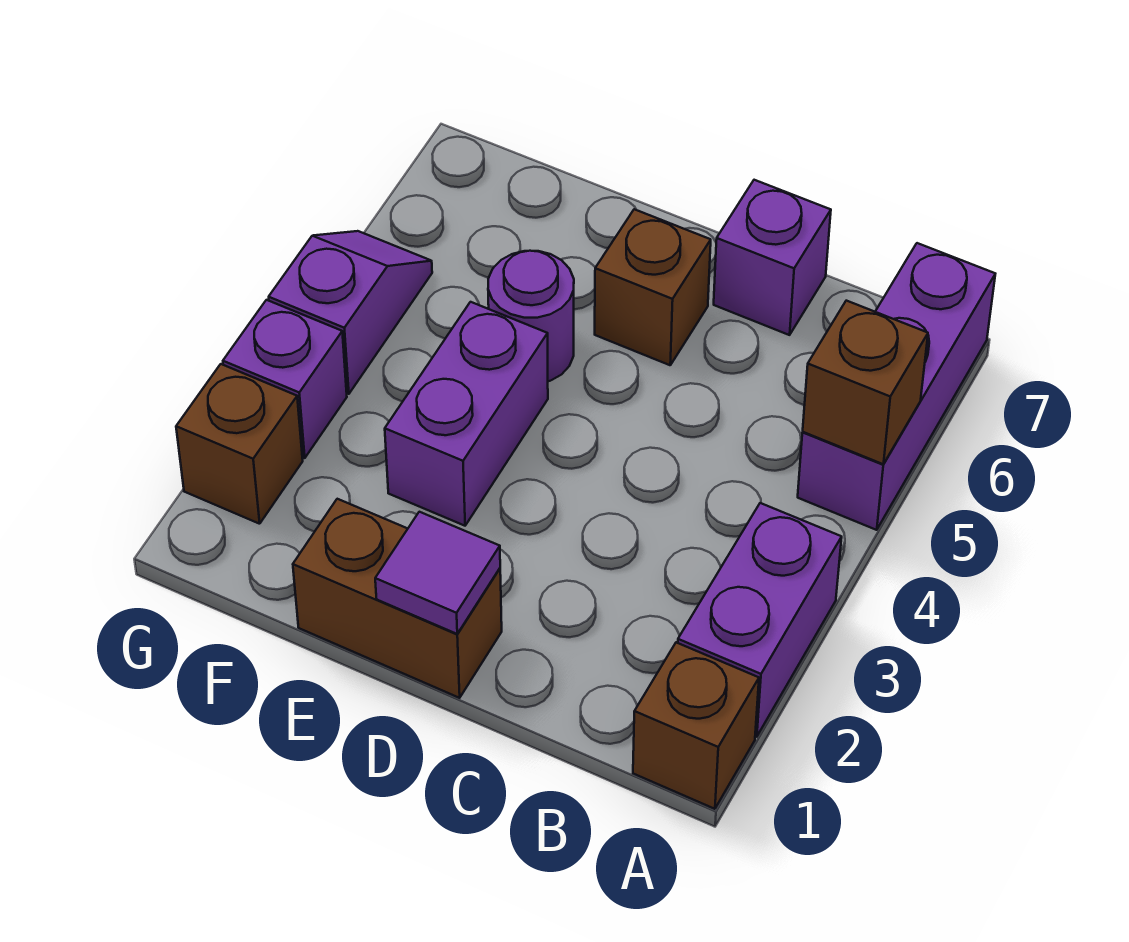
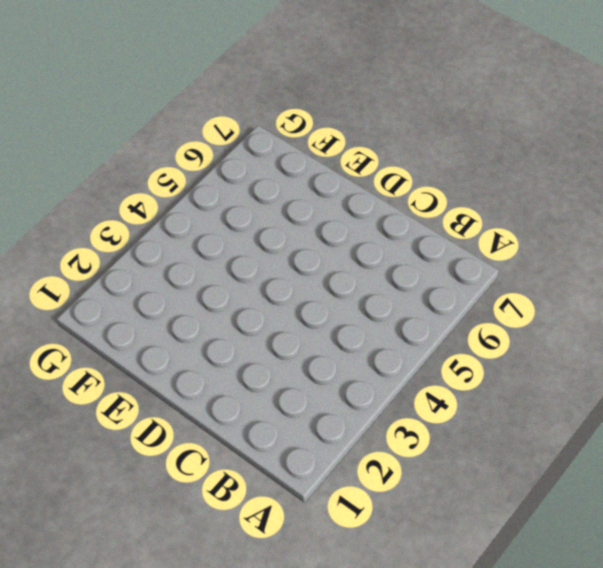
none -> brown brick A1 level 1
none -> purple brick A2:A3 level 1
none -> purple brick A5:A7 level 1

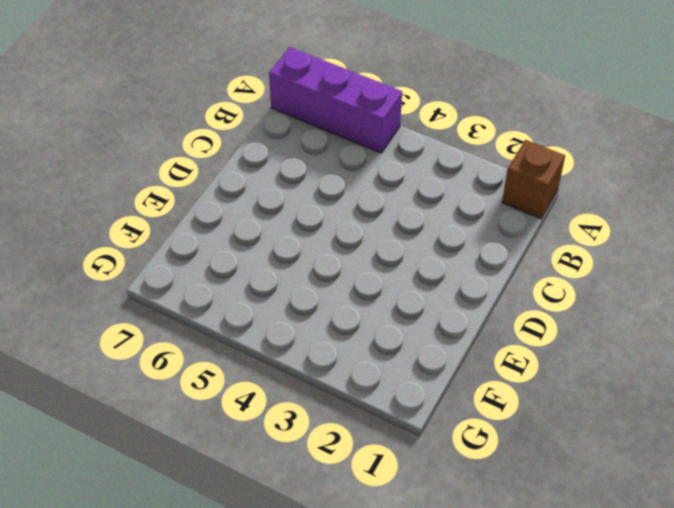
none -> purple brick A2:A3 level 1
none -> purple brick C7 level 1
none -> brown brick D1:E1 level 1

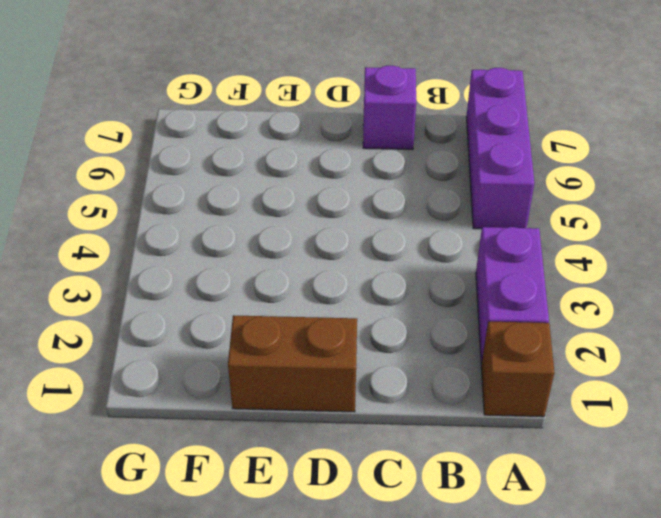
none -> brown brick D6 level 1
none -> purple brick E3:E4 level 1
none -> purple round brick E5 level 1

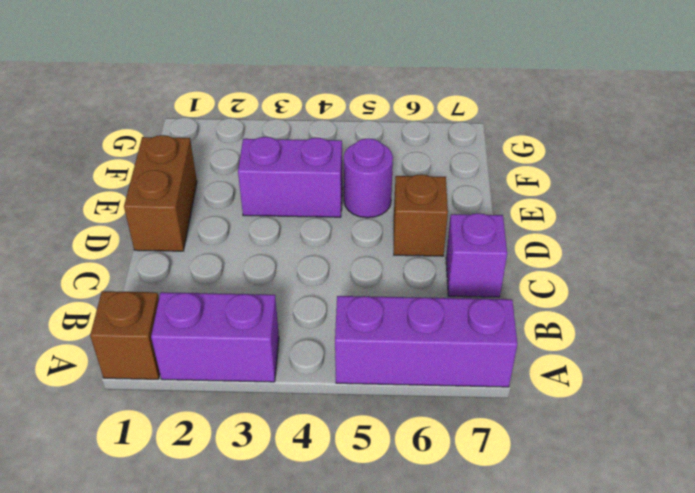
none -> brown brick G2 level 1
none -> purple brick G3 level 1
none -> purple slope G4:G5 level 1 top 4

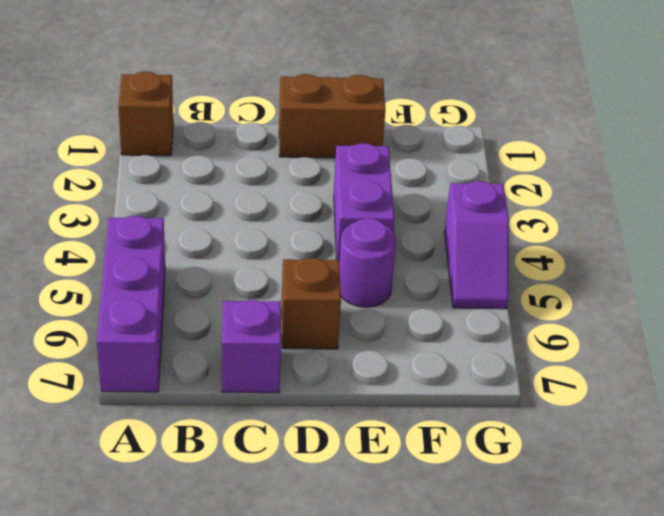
none -> purple brick A2:A3 level 1
none -> brown brick G2 level 1
none -> purple brick G3 level 1

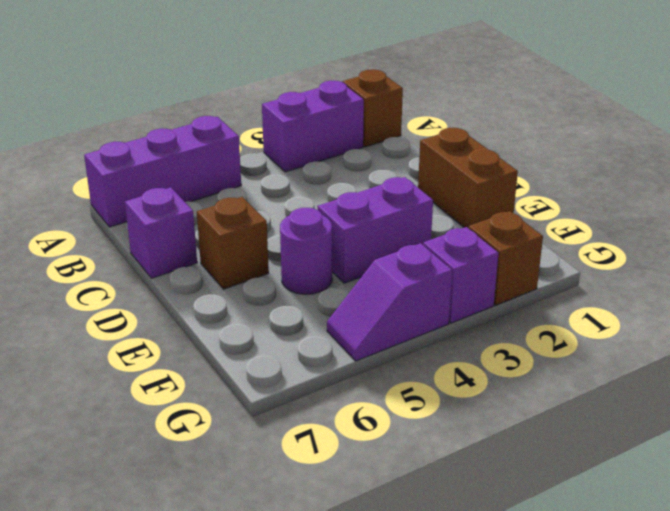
none -> brown brick A5 level 2
none -> purple tile D1 level 2

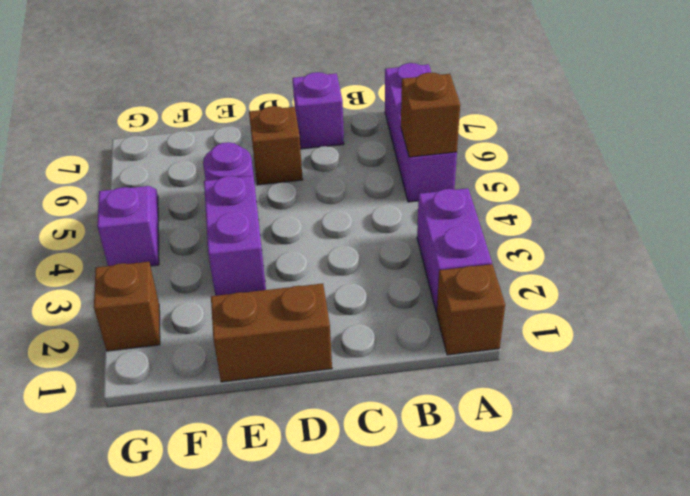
none -> purple brick G3 level 1
none -> purple tile D1 level 2

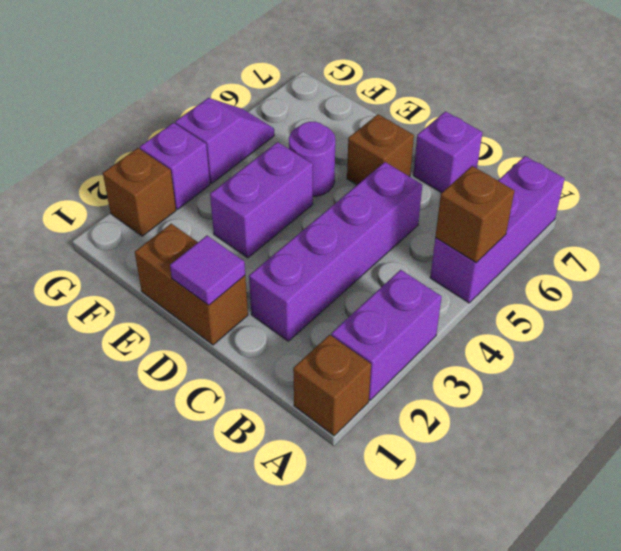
purple brick C2:C5 level 1 -> none

